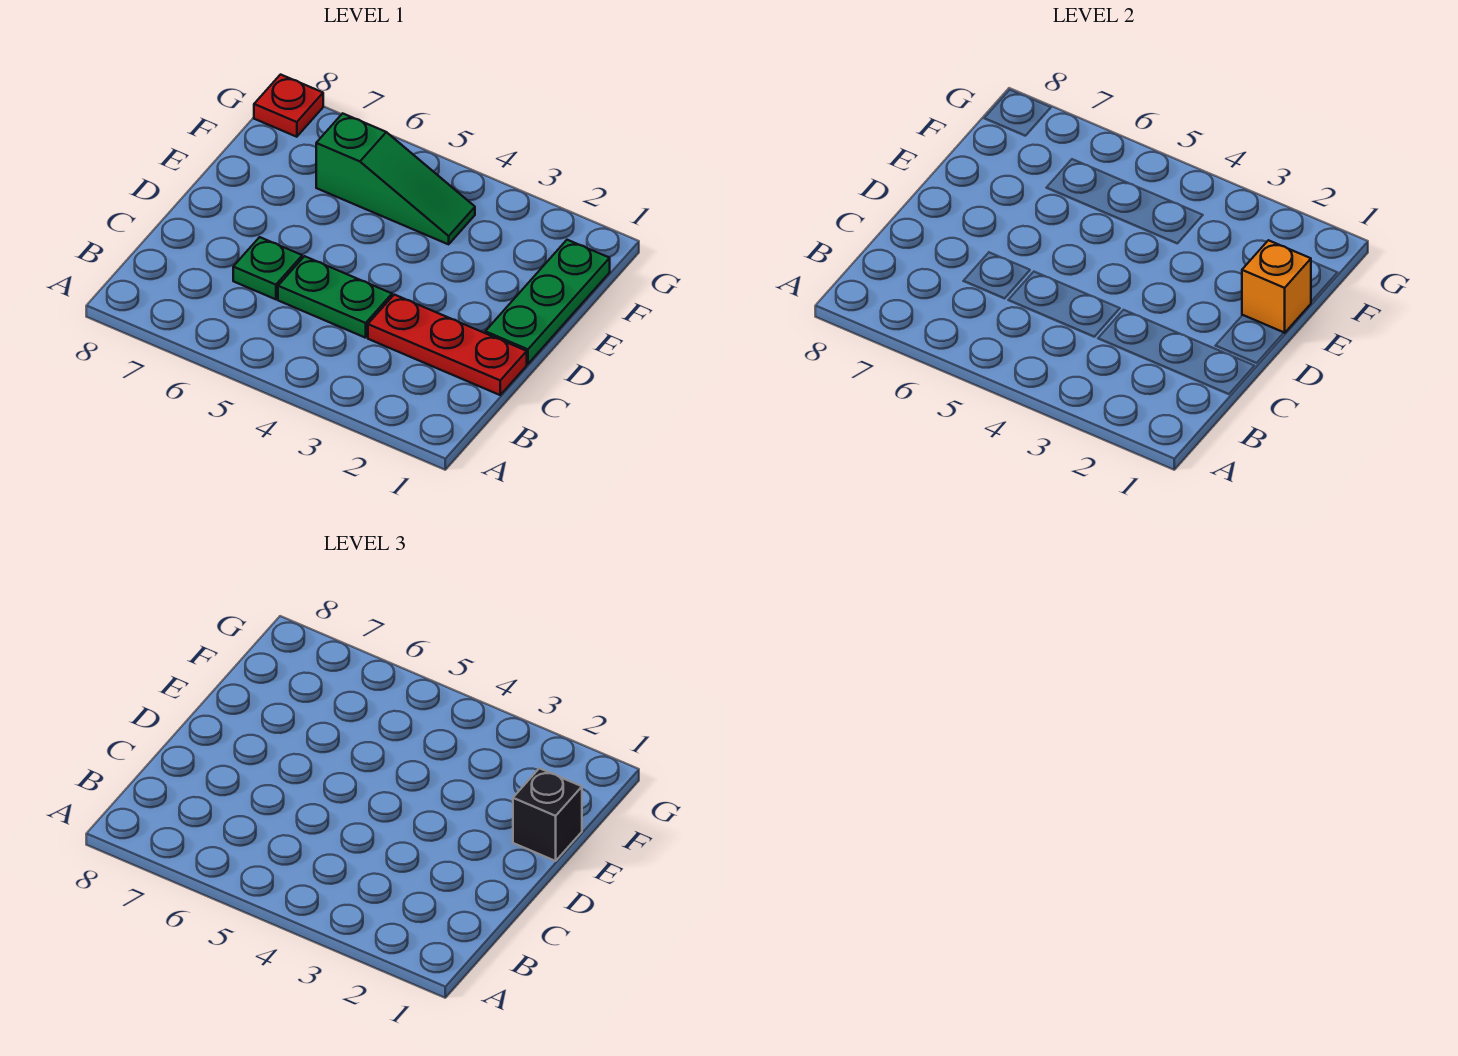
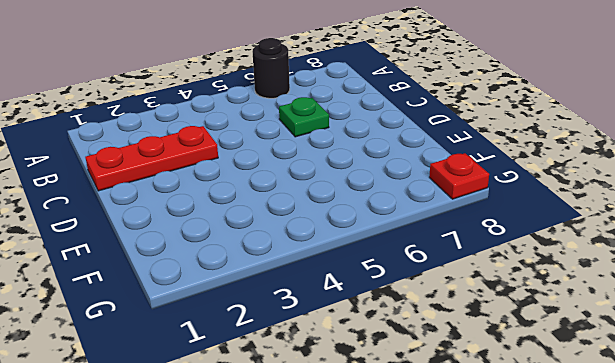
black round brick A6 level 1 -> none
none -> green plate C4:C5 level 1
none -> green plate D1:F1 level 1

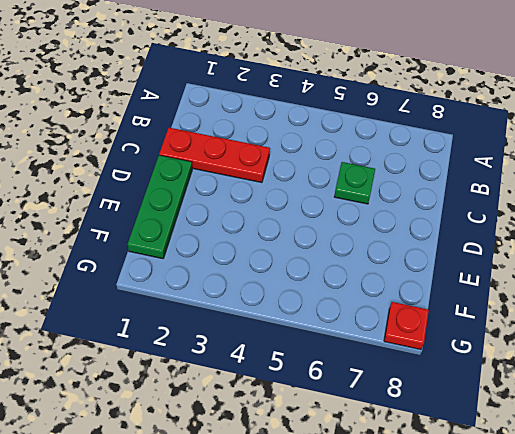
none -> green plate C4:C5 level 1
none -> green slope F4:F6 level 1 top 6

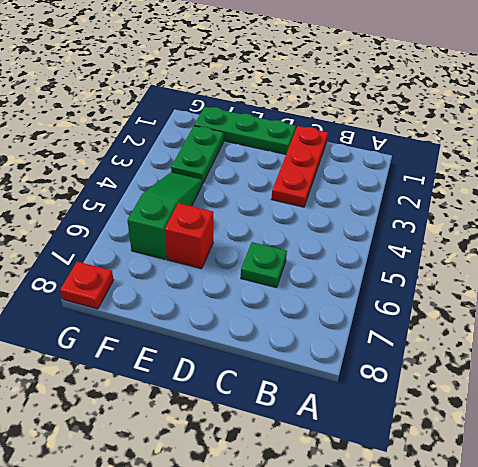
red brick E6 level 1 -> none
green plate F2:F3 level 1 -> green plate C4:C5 level 1
none -> orange brick E1 level 2
none -> black brick E1 level 3

